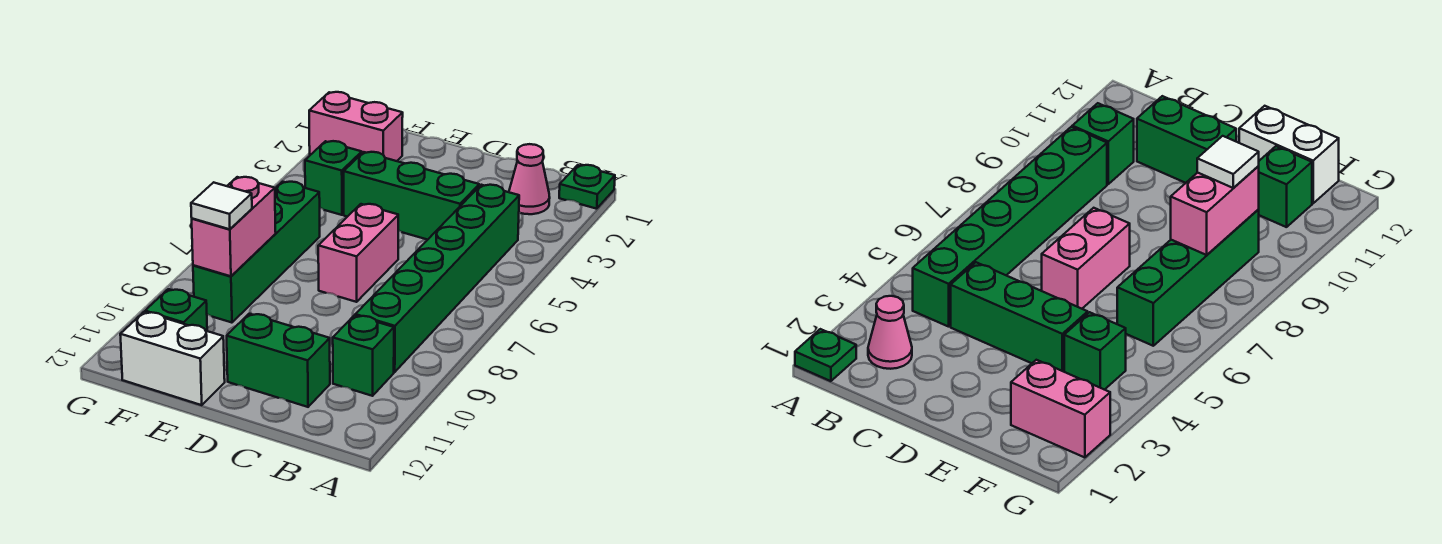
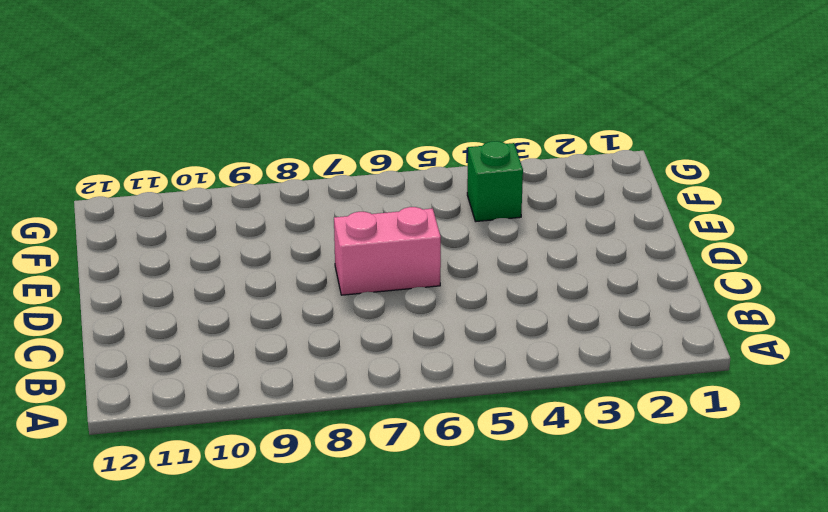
none -> green plate A1 level 1
none -> pink cone B2 level 1
none -> green brick B4:B9 level 1

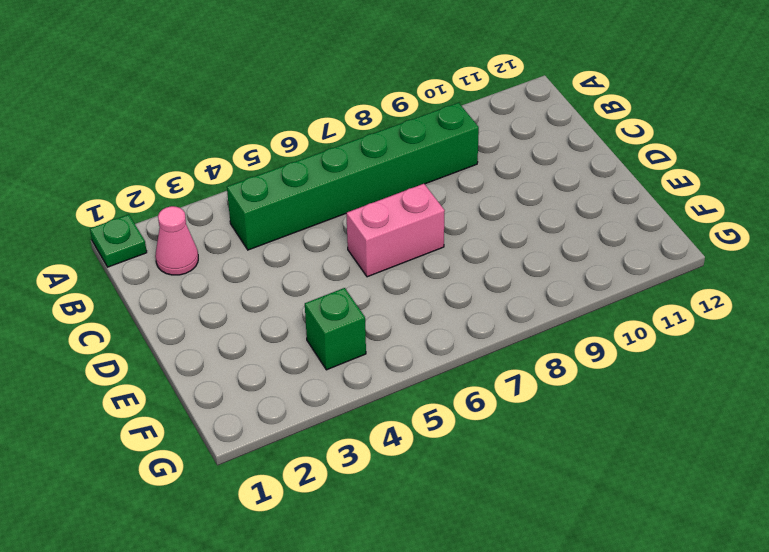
none -> green brick B10 level 1
none -> green brick C4:E4 level 1
none -> green brick C11:D11 level 1

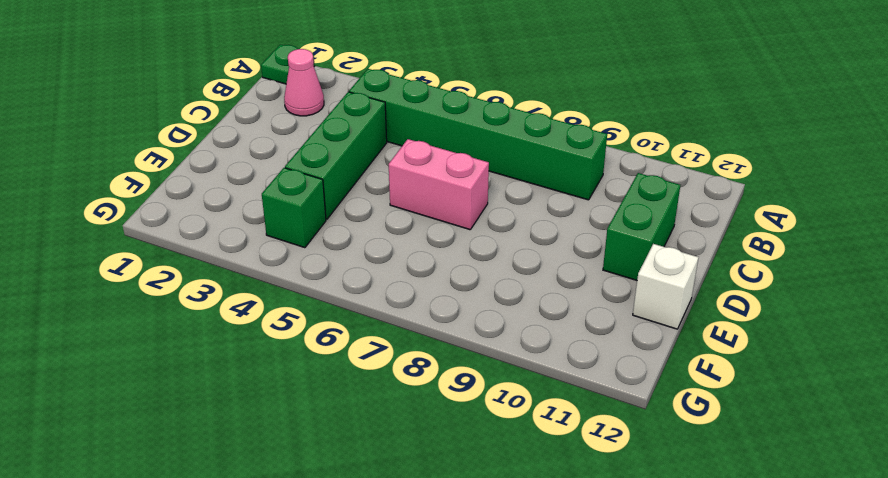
white brick E12 level 1 -> white brick E12:F12 level 1
none -> green brick B10 level 1
none -> pink brick F2:G2 level 1
none -> green brick F6:F9 level 1

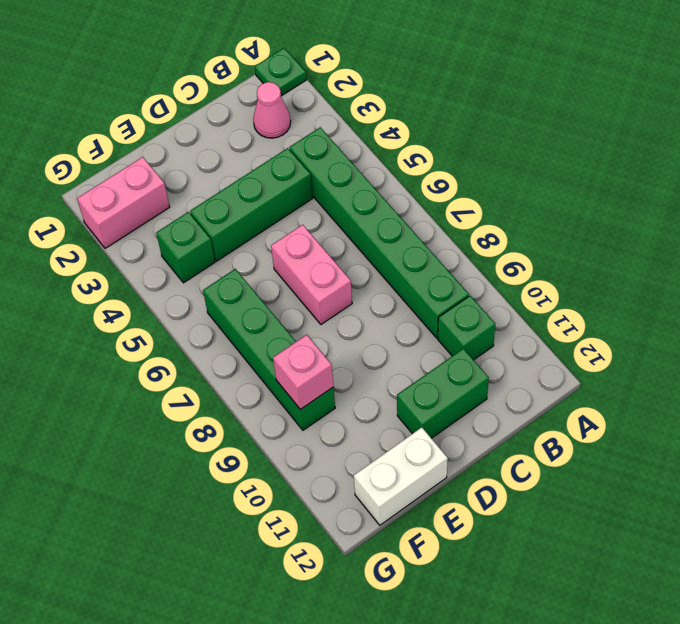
pink brick F9 level 2 -> pink brick F8:F9 level 2
none -> green brick F11 level 1
none -> white tile F9 level 3

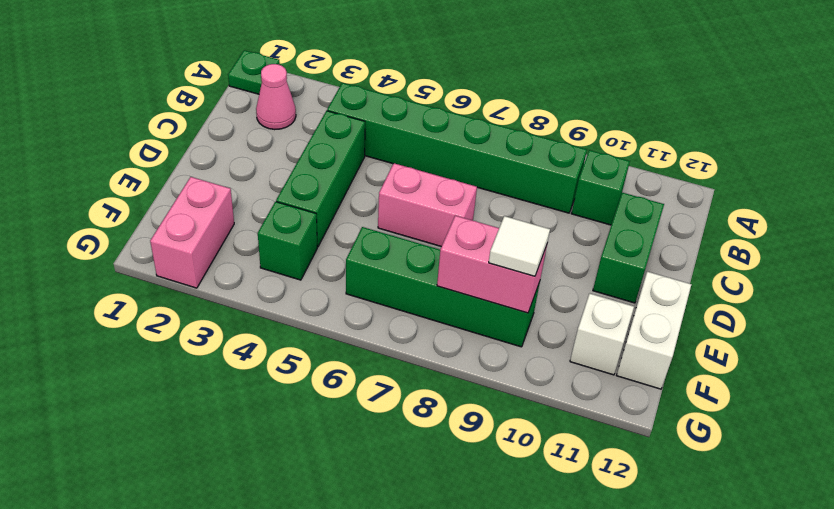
white brick F11 level 1 -> green brick F11 level 1

